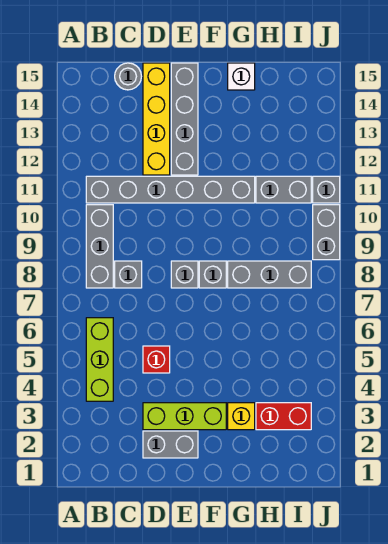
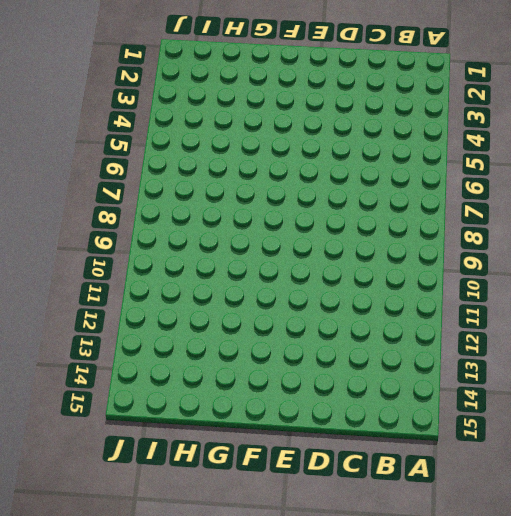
none -> lime brick B4:B6 level 1
none -> grey brick B8:B10 level 1
none -> grey brick B11:G11 level 1

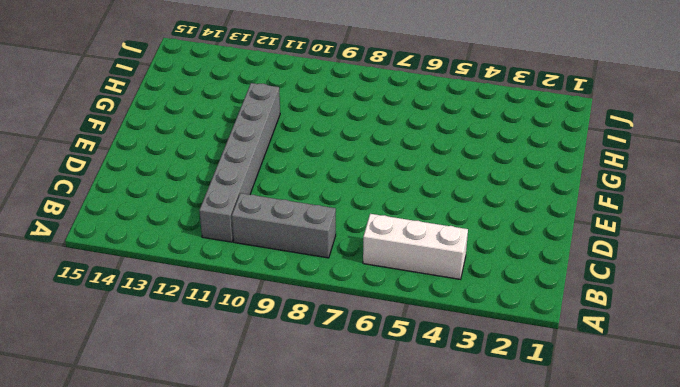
white brick B4:B6 level 1 -> lime brick B4:B6 level 1
none -> grey brick C8 level 1
none -> grey round brick C15 level 1
none -> grey brick D2:E2 level 1

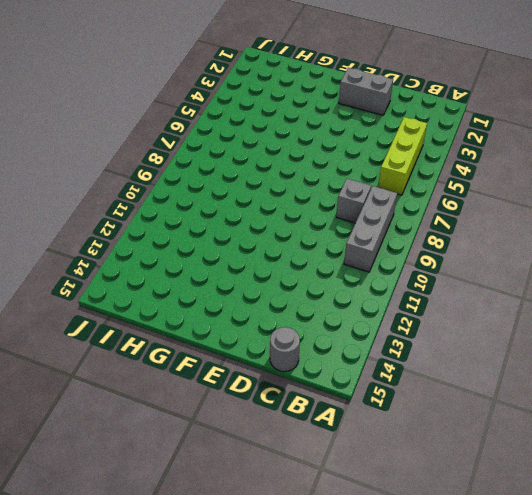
none -> grey brick B11:G11 level 1
none -> lime brick D3:F3 level 1
none -> red brick D5 level 1

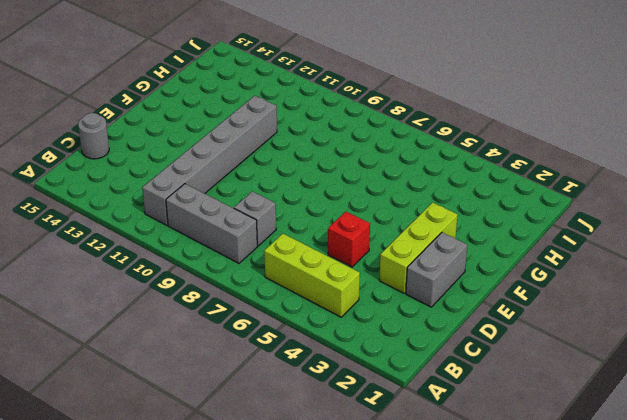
none -> yellow brick D12:D15 level 1
none -> grey brick E8 level 1
none -> grey brick E12:E15 level 1

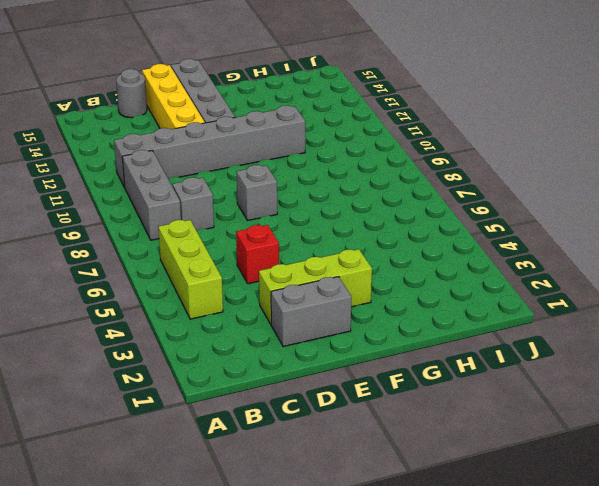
none -> grey brick F8 level 1
none -> yellow brick G3 level 1
none -> grey brick G8:I8 level 1

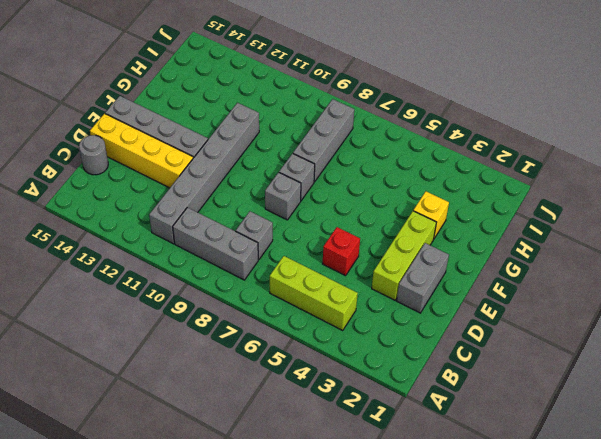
none -> white brick G15 level 1
none -> red brick H3:I3 level 1
none -> grey brick H11:I11 level 1

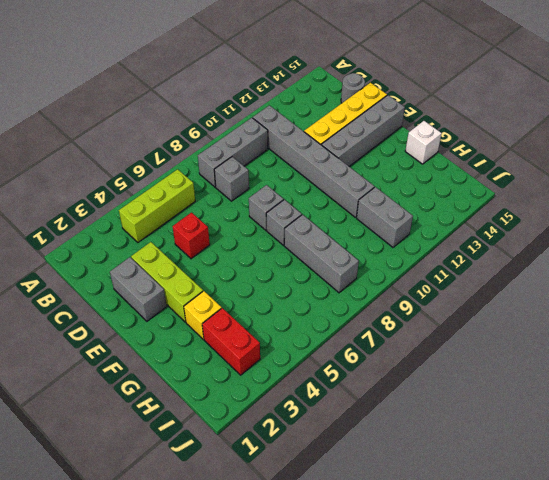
none -> grey brick J9:J10 level 1
none -> grey brick J11 level 1

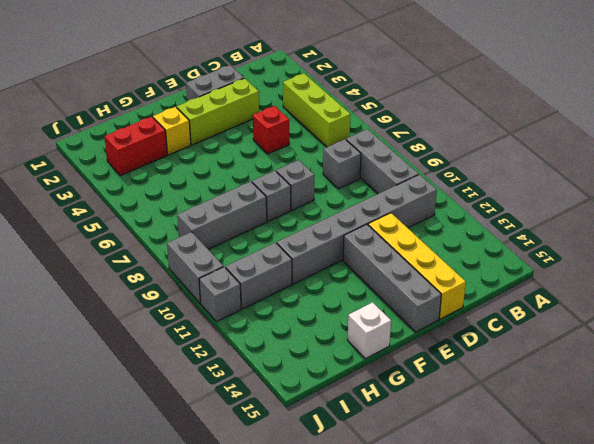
none -> grey round brick C15 level 1

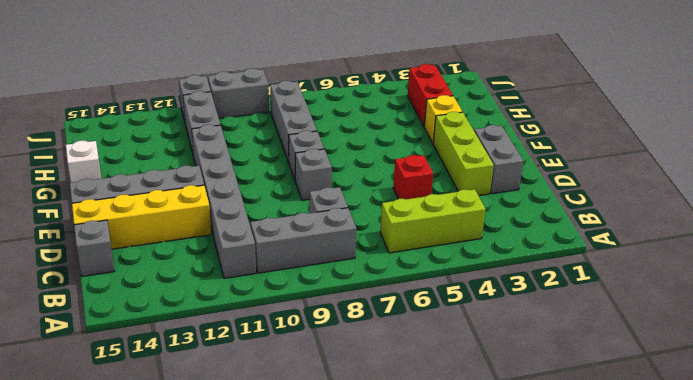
grey brick C15 level 1 -> grey round brick C15 level 1

